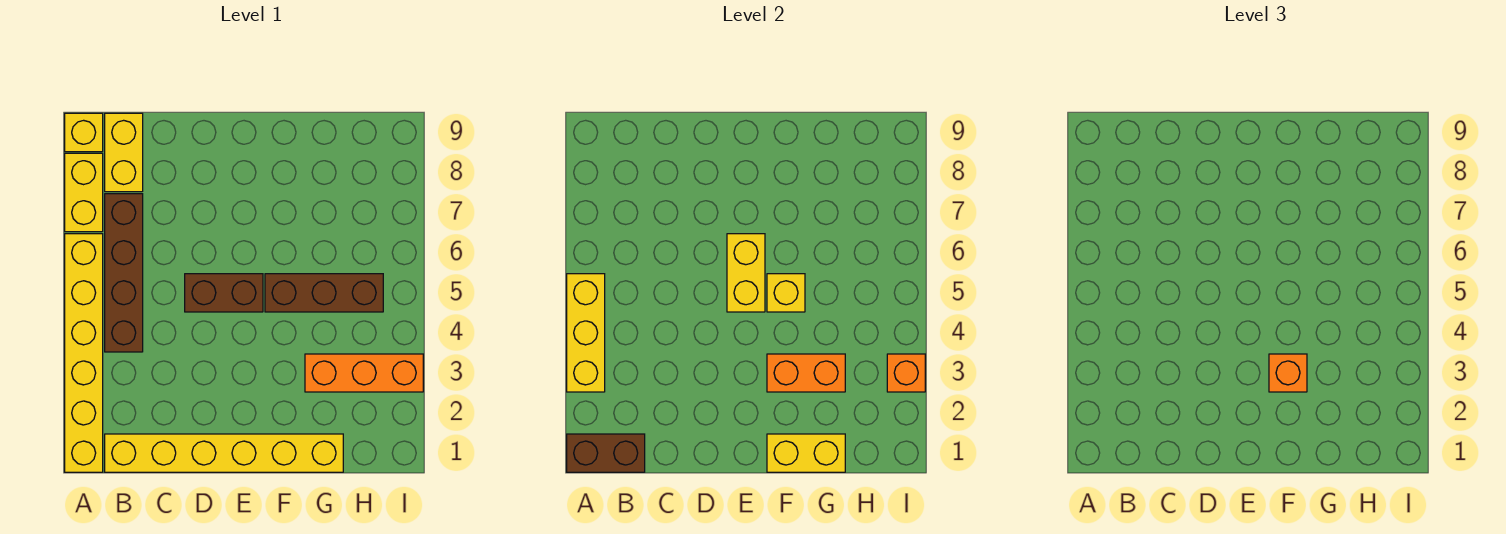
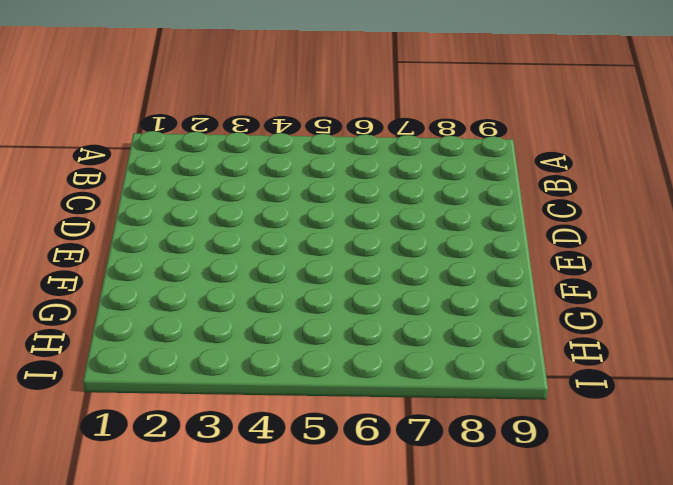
none -> yellow brick A1:A6 level 1
none -> yellow brick A7:A8 level 1
none -> yellow brick A9 level 1

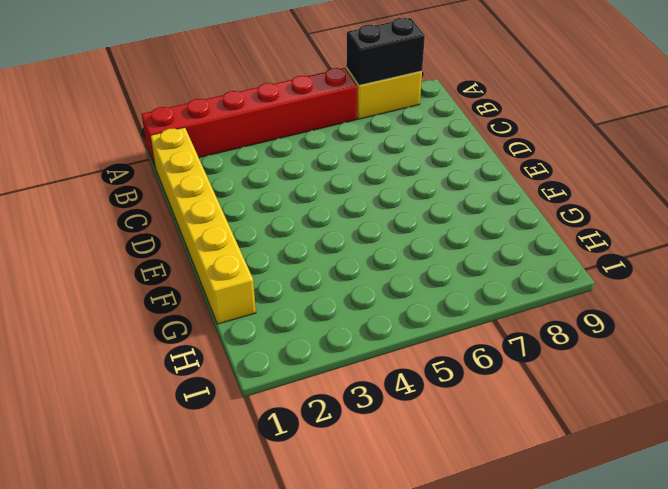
red brick A1:A6 level 1 -> yellow brick A1:A6 level 1
black brick A7:A8 level 2 -> none
none -> yellow brick A9 level 1
none -> brown brick B4:B7 level 1
none -> yellow brick B8:B9 level 1

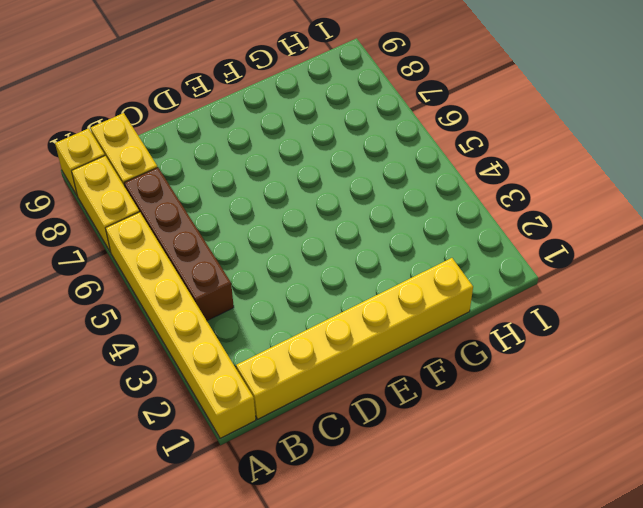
none -> brown brick D5:E5 level 1
none -> brown brick F5:H5 level 1
none -> orange brick G3:I3 level 1

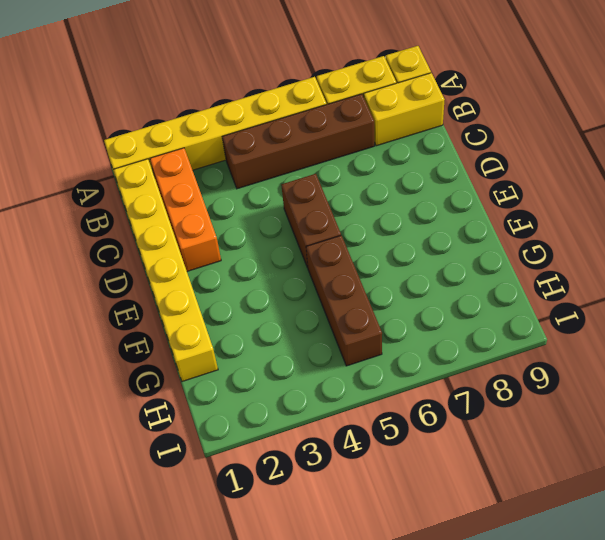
orange brick B2:D2 level 1 -> orange brick G3:I3 level 1
none -> brown brick A1:B1 level 2
none -> yellow brick A3:A5 level 2
none -> yellow brick E5:E6 level 2

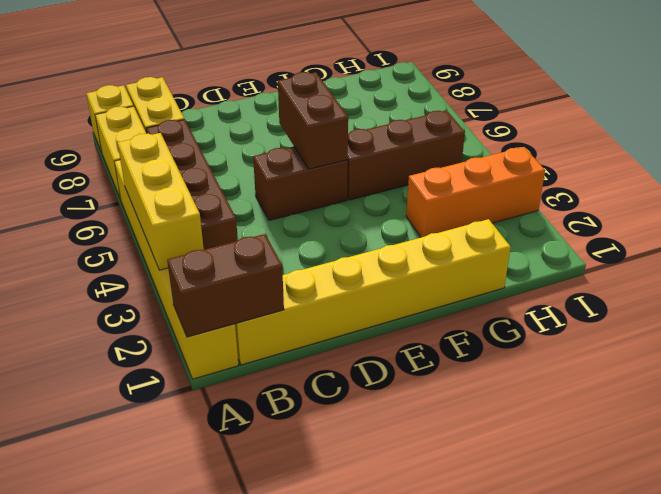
brown brick E5:E6 level 2 -> yellow brick E5:E6 level 2
none -> yellow brick F1:G1 level 2
none -> orange brick F3:G3 level 2
none -> yellow brick F5 level 2

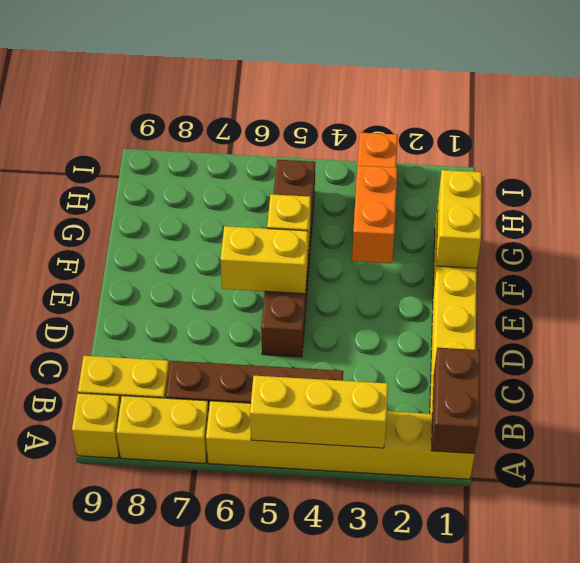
none -> orange brick I3 level 2
none -> orange brick F3 level 3

